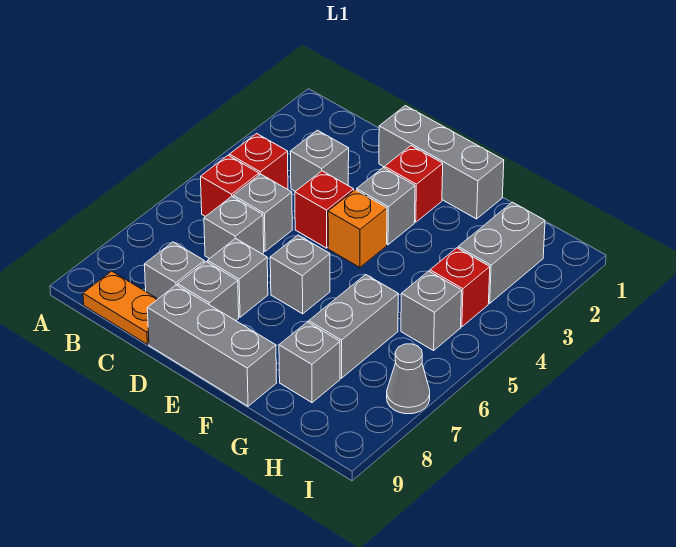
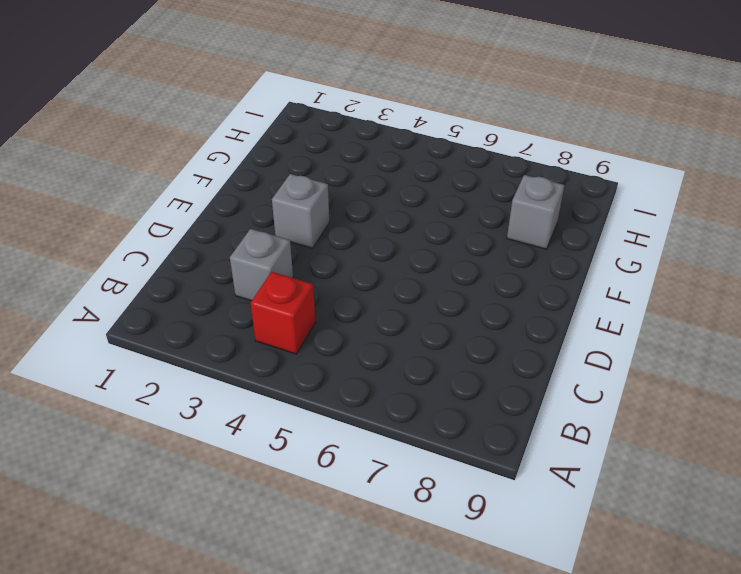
none -> red brick B5 level 1
none -> orange plate B9:C9 level 1
none -> grey brick C5 level 1

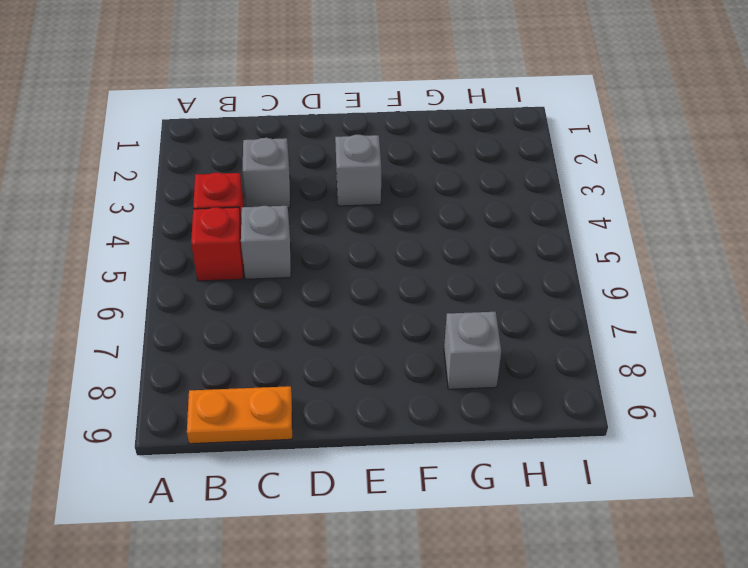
none -> grey brick C6 level 1
none -> grey brick C8 level 1
none -> grey brick D1:F1 level 1

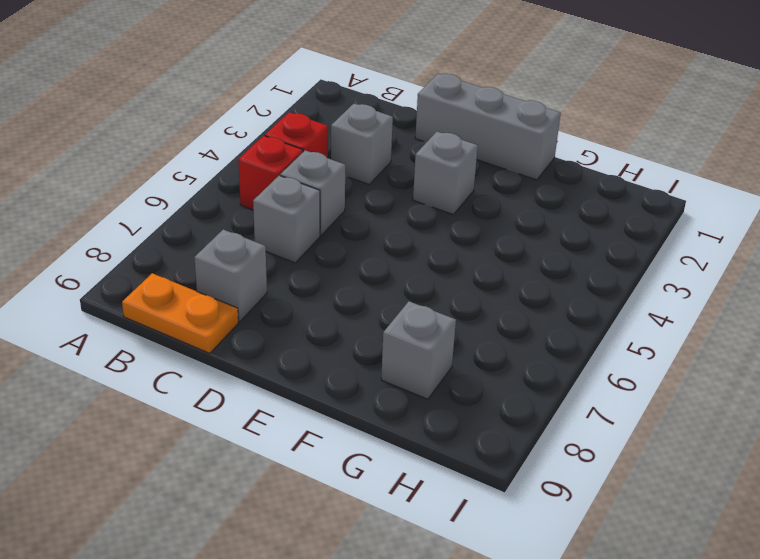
none -> red brick D4 level 1
none -> grey brick D7 level 1
none -> grey brick D8 level 1

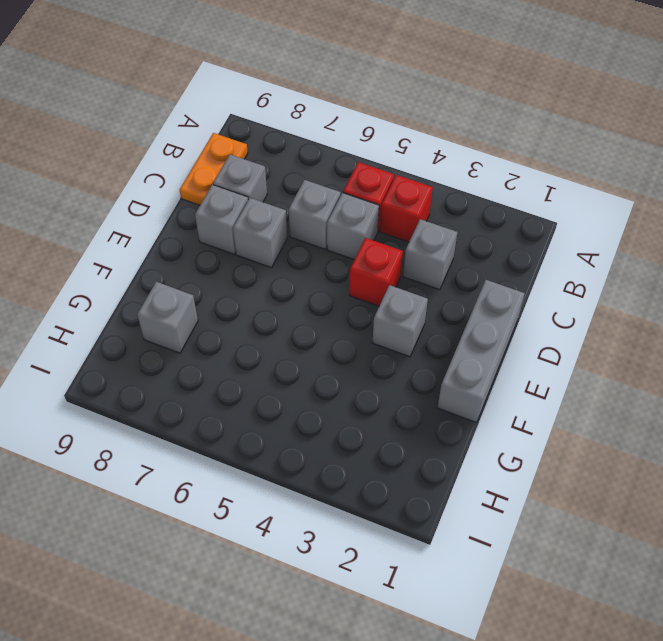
none -> grey brick D9:F9 level 1
none -> red brick E2 level 1
none -> orange brick E4 level 1

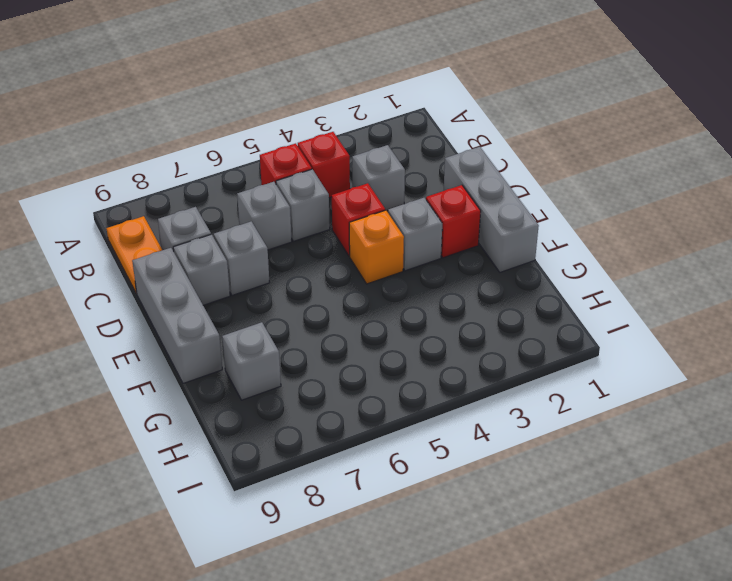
none -> grey brick E6 level 1
none -> grey brick G6:G7 level 1
none -> grey brick H2:H3 level 1

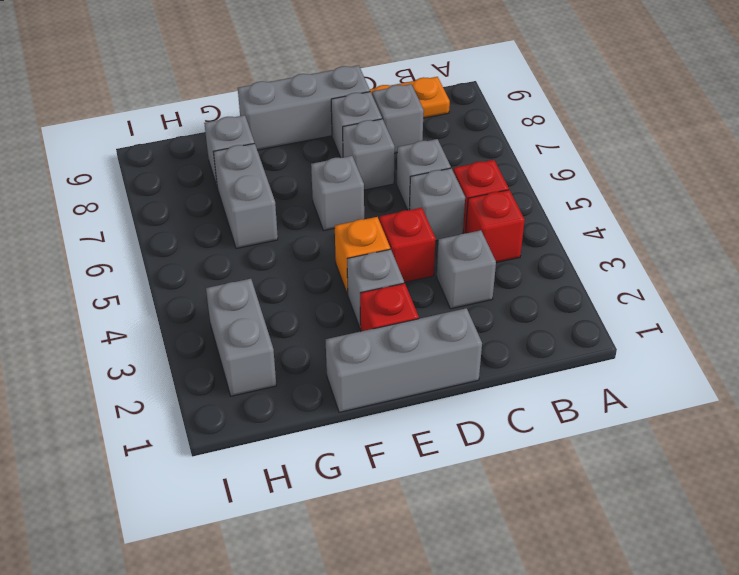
none -> red brick H4 level 1
none -> grey brick H5 level 1
none -> grey cone I7 level 1

